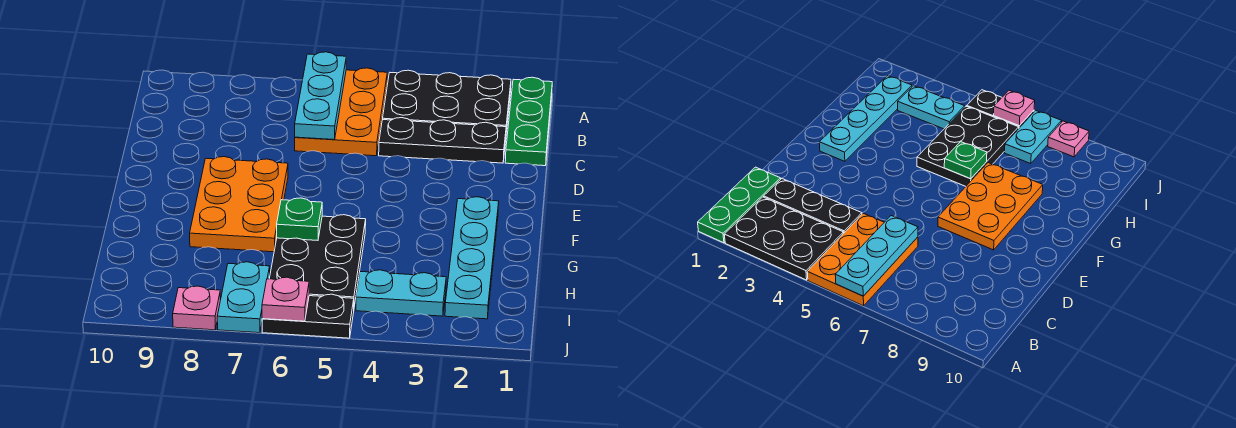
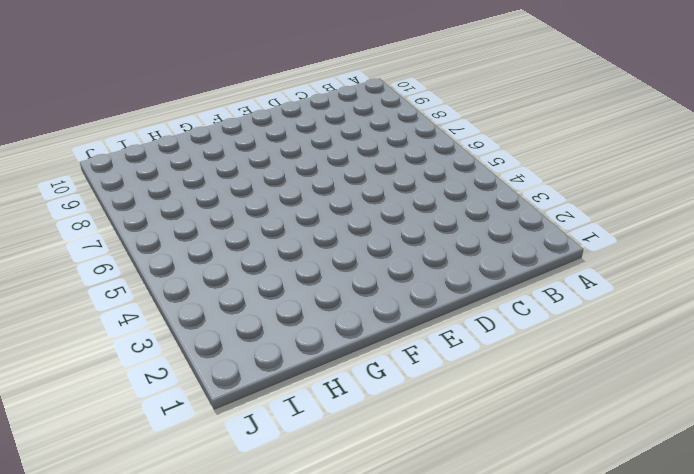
none -> green plate A1:C1 level 1
none -> black plate A2:B4 level 1
none -> orange plate A5:C6 level 1

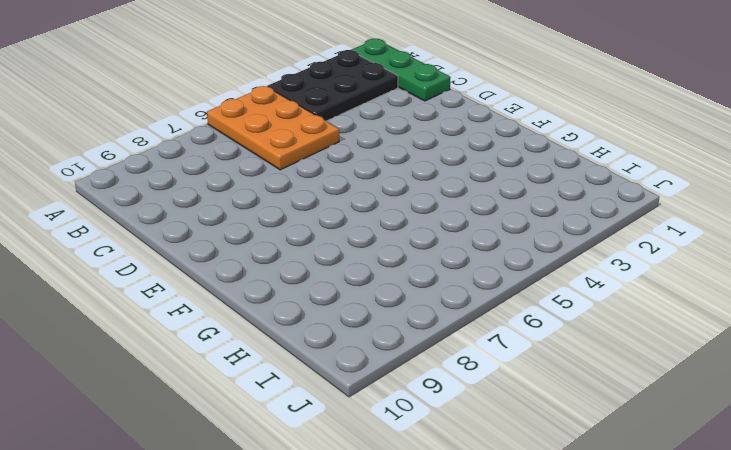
none -> black plate C2:C4 level 1
none -> orange plate E7:G8 level 1
none -> cyan plate F2:I2 level 1

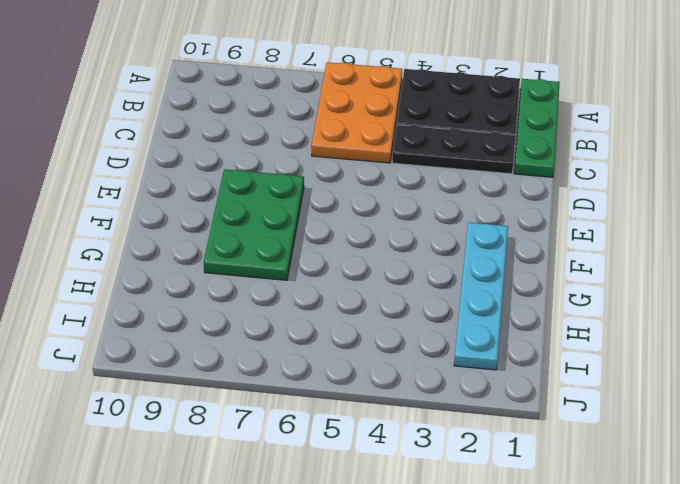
green plate E7:G8 level 1 -> orange plate E7:G8 level 1
none -> black plate G5:I6 level 1
none -> cyan plate I3:I4 level 1
none -> cyan plate I7:J7 level 1

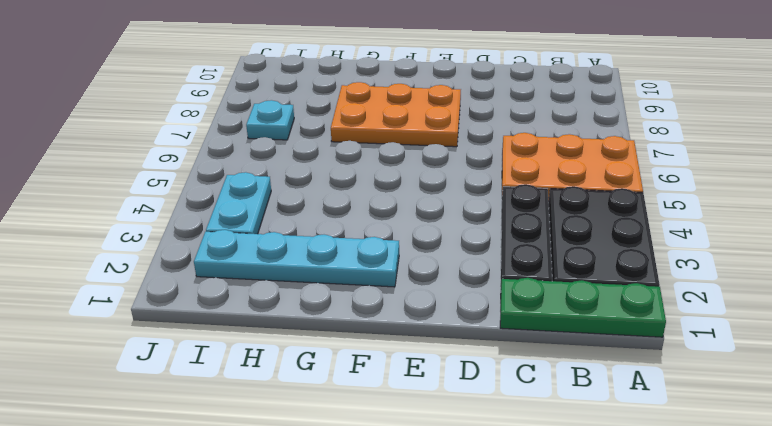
cyan plate I7 level 1 -> cyan plate I7:J7 level 1
none -> black plate G5:I6 level 1
none -> black plate J5:J6 level 1
none -> pink plate J8 level 1

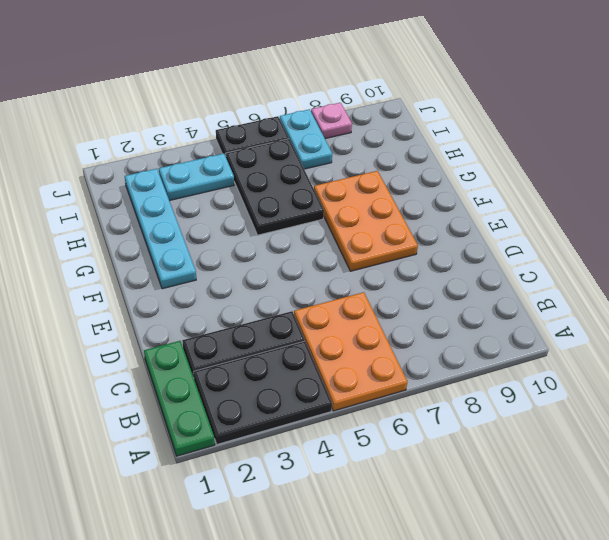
none -> cyan plate A6:C6 level 2
none -> green plate G6 level 2
none -> pink plate J6 level 2

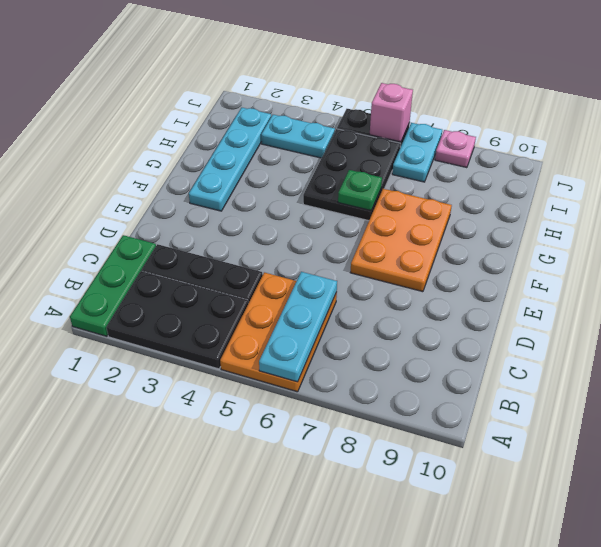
pink brick J6 level 2 -> pink plate J6 level 2

